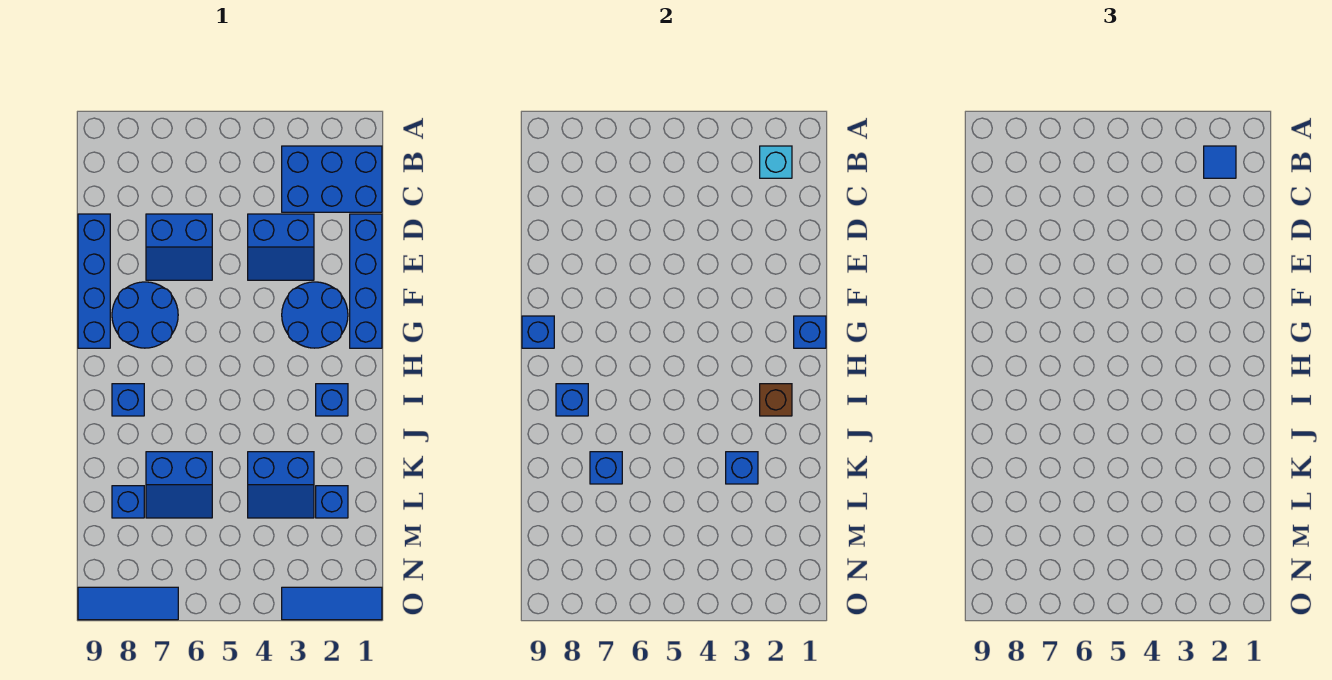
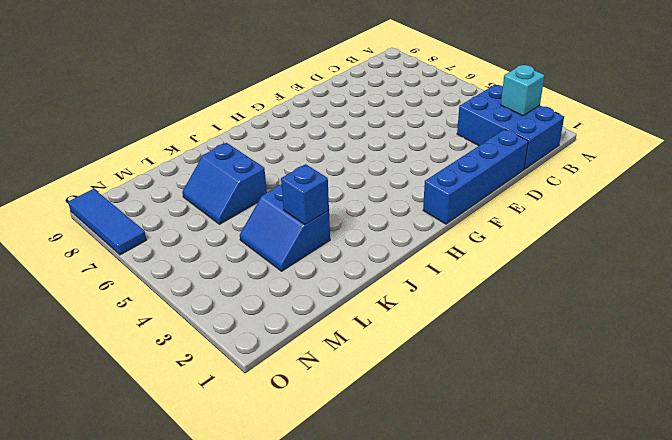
none -> blue slope D3:E4 level 1 top D
none -> blue slope D6:E7 level 1 top D
none -> blue brick D9:G9 level 1

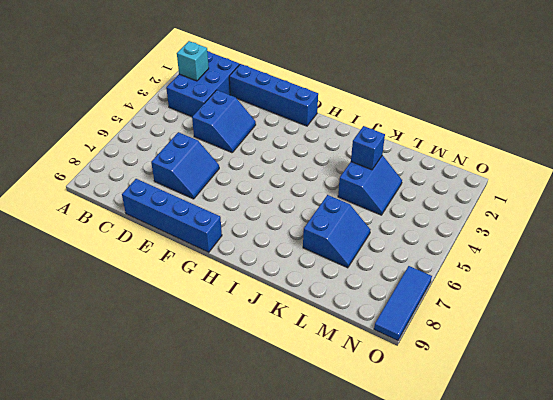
none -> blue round brick F2:G3 level 1
none -> blue round brick F7:G8 level 1
none -> blue brick I2 level 1

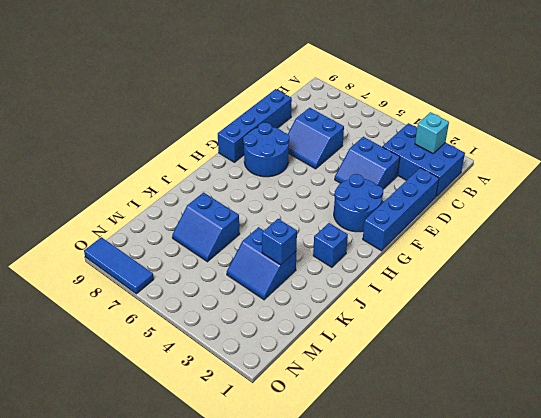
none -> blue brick I8 level 1
none -> blue brick L2 level 1
none -> blue brick L8 level 1

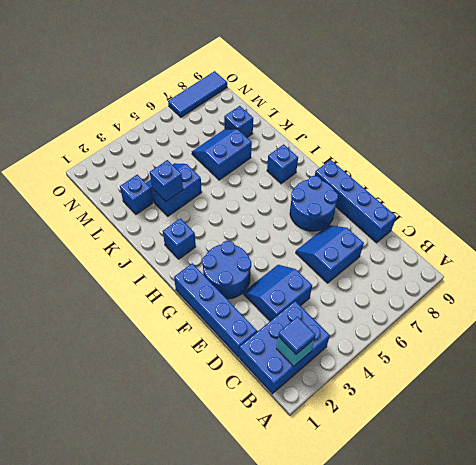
none -> blue tile O1:O3 level 1
none -> blue brick G1 level 2
none -> blue brick G9 level 2

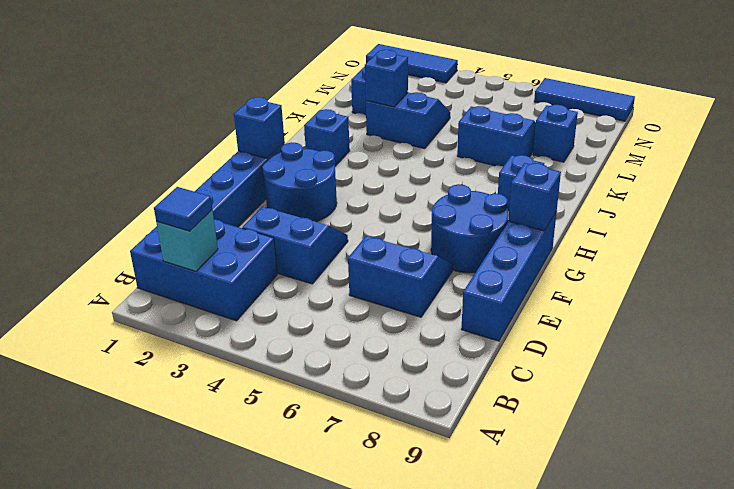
none -> brown brick I2 level 2
none -> blue brick I8 level 2
none -> blue brick K7 level 2

